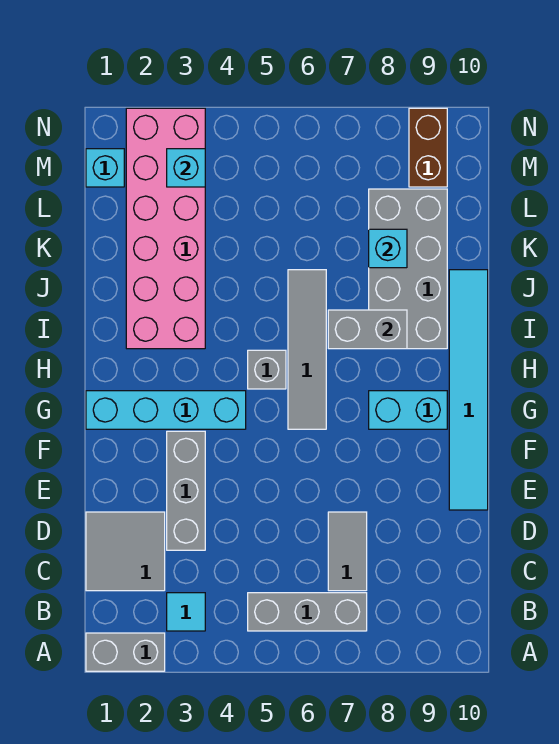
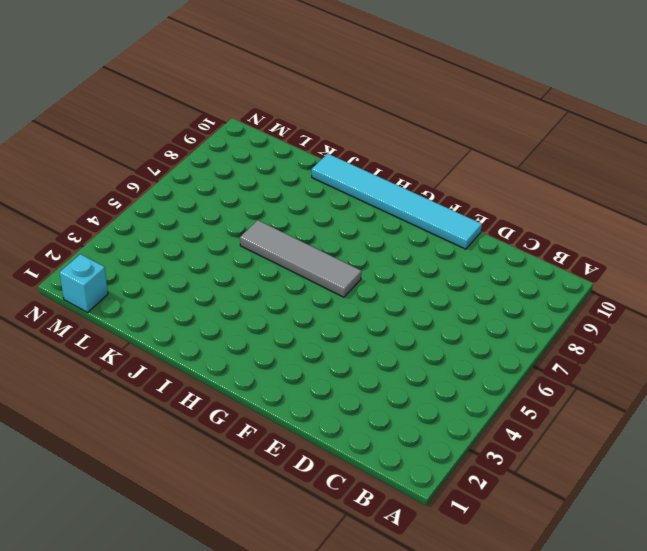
none -> grey brick A1:A2 level 1
none -> cyan tile B3 level 1
none -> grey brick B5:B7 level 1

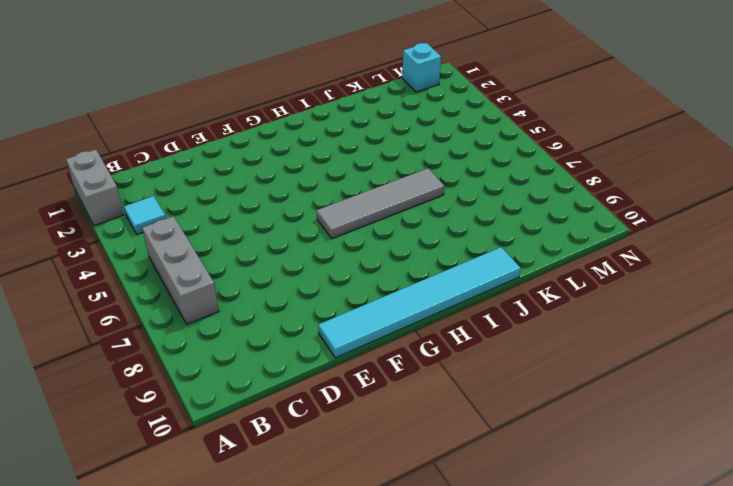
none -> grey tile C1:D2 level 1
none -> grey tile C7:D7 level 1
none -> grey brick D3:F3 level 1

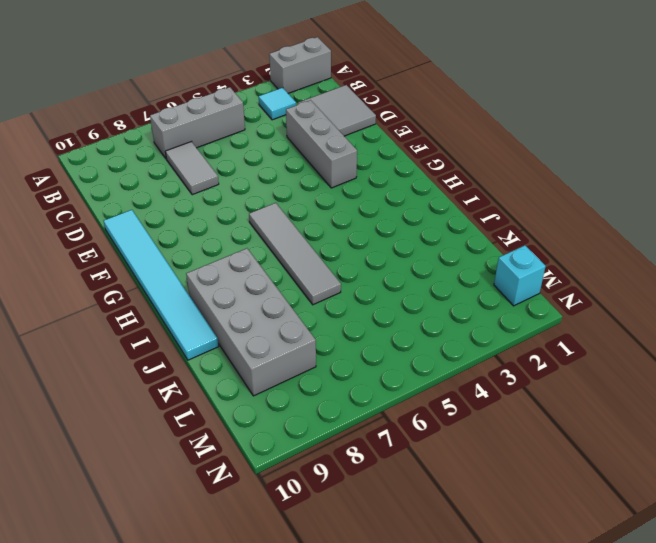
none -> cyan brick G1:G4 level 1
none -> cyan brick G8:G9 level 1
none -> grey brick H5 level 1

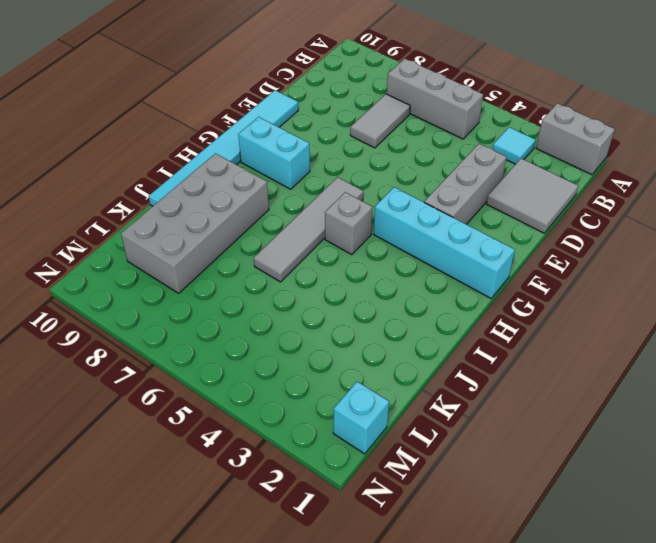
none -> pink brick I2:N3 level 1
none -> brown brick M9:N9 level 1
none -> grey brick I7:I8 level 2

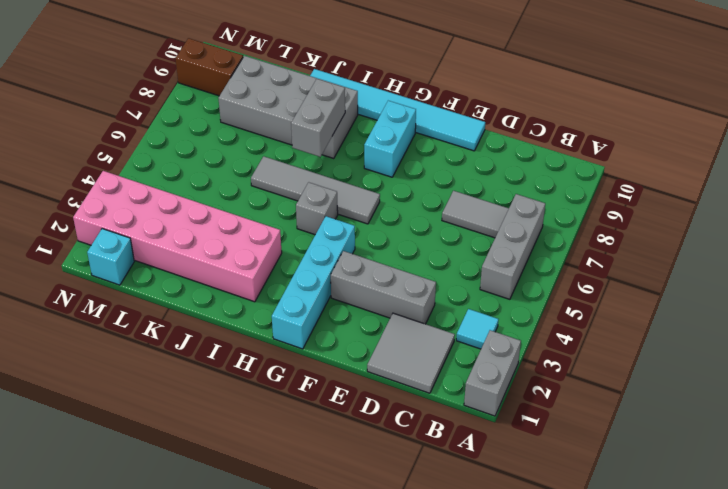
none -> cyan brick K8 level 2
none -> cyan brick M3 level 2

